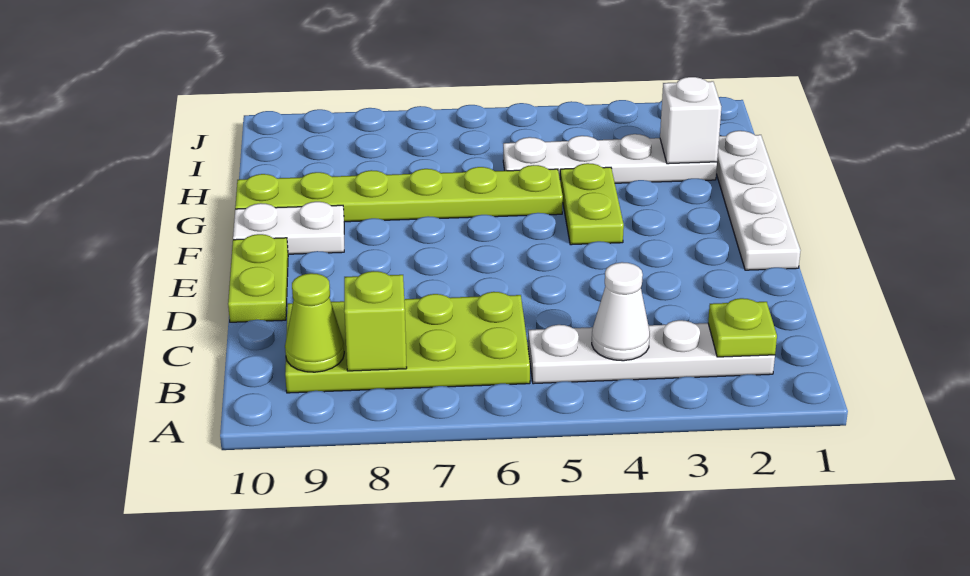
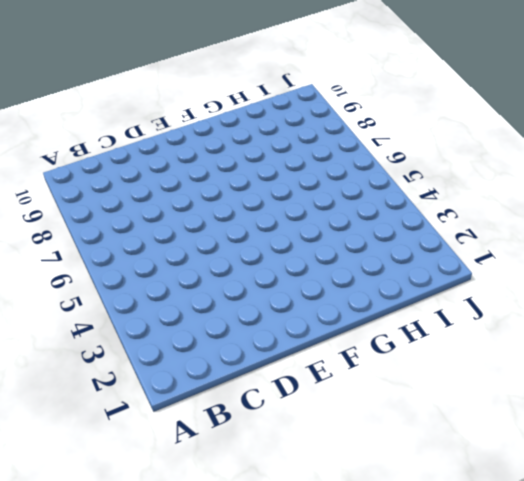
none -> white plate B2:B5 level 1
none -> lime plate B6:C9 level 1
none -> lime plate D10:E10 level 1

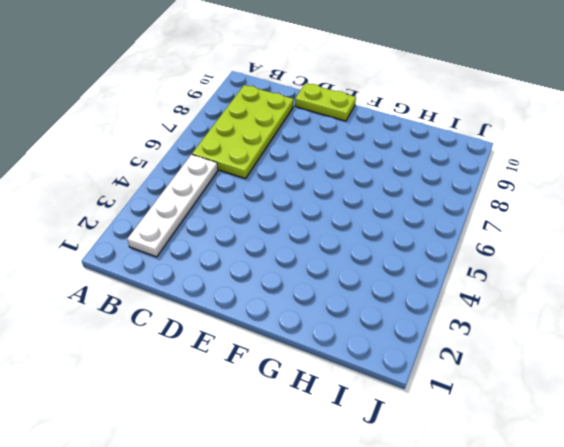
none -> white plate E1:H1 level 1
none -> lime plate F4:G4 level 1
none -> white plate F9:F10 level 1

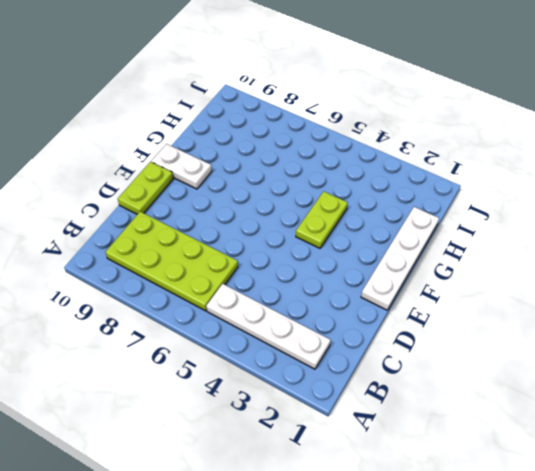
none -> lime plate G5:G10 level 1
none -> white plate H2:H5 level 1
none -> lime plate B2 level 2

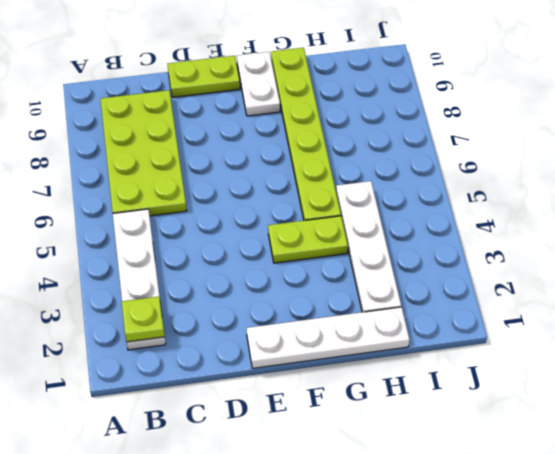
none -> white cone B4 level 2
none -> lime brick B8 level 2
none -> lime cone B9 level 2

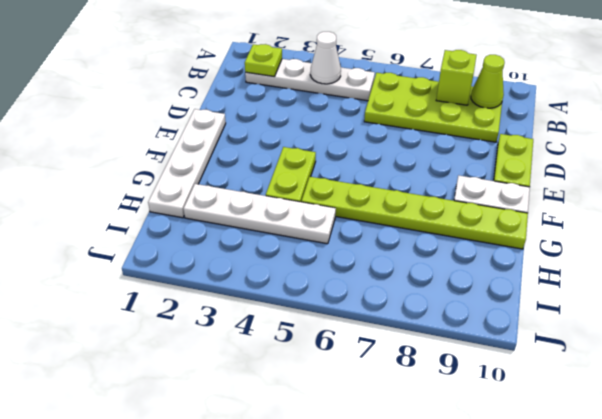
none -> white brick H2 level 2

